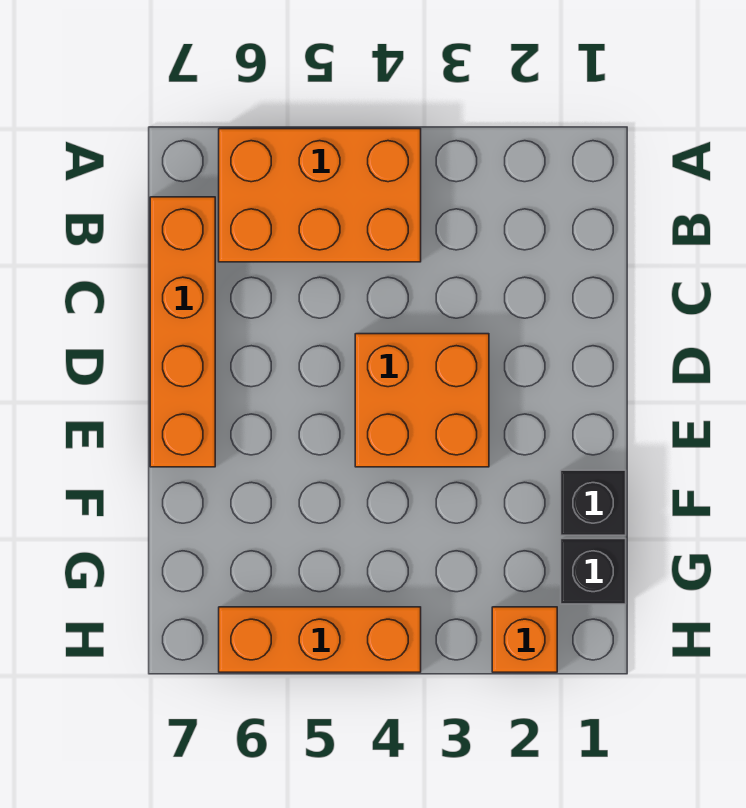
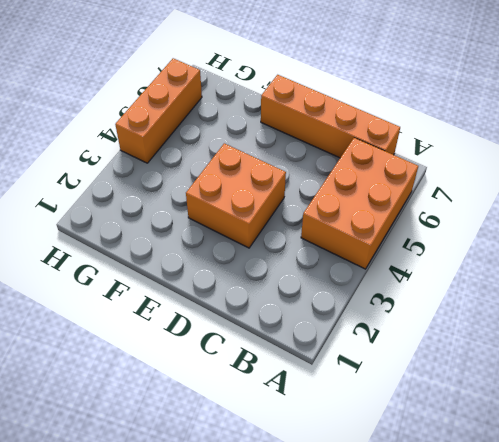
none -> black brick F1 level 1
none -> black brick G1 level 1

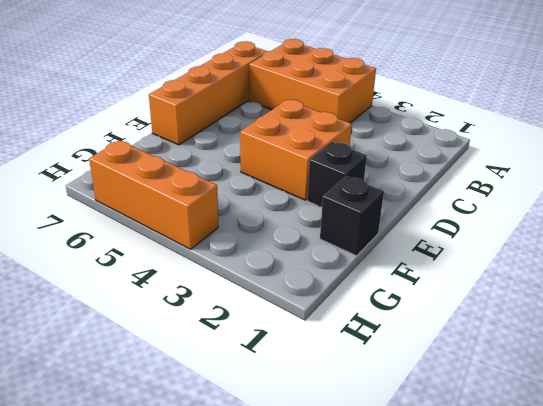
black brick E2 level 1 -> black brick G1 level 1
none -> orange brick H2 level 1

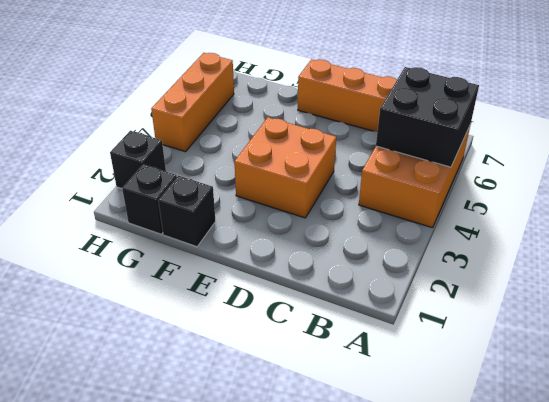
black brick A5:B6 level 2 -> none
black brick H2 level 1 -> orange brick H2 level 1

